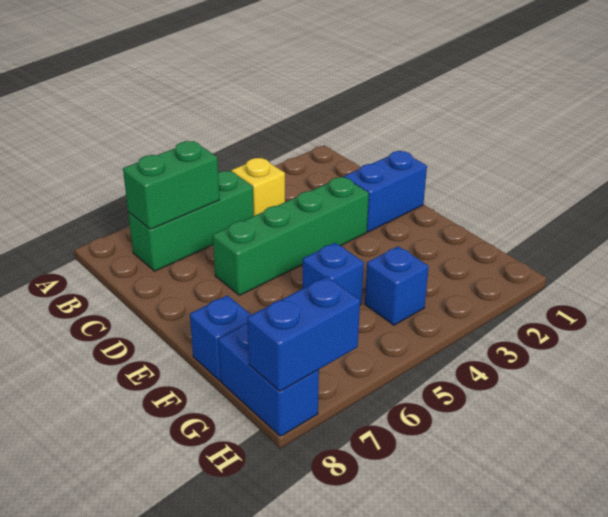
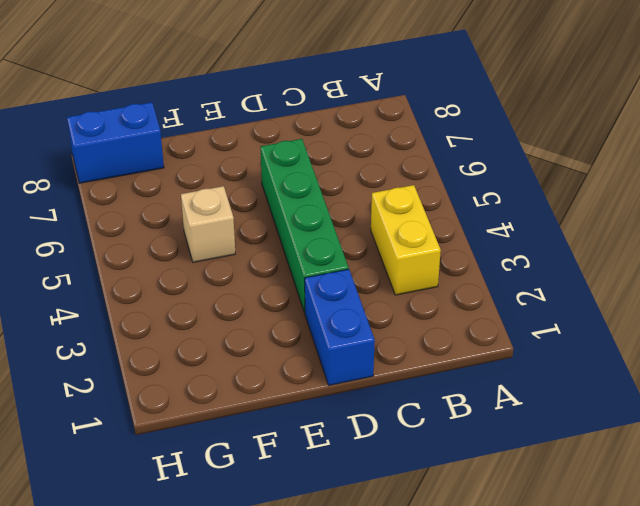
yellow brick B3:B4 level 1 -> yellow brick B4 level 1
tan brick F5 level 1 -> blue brick F5 level 1
none -> green brick B5:B7 level 1
none -> blue brick F8 level 1

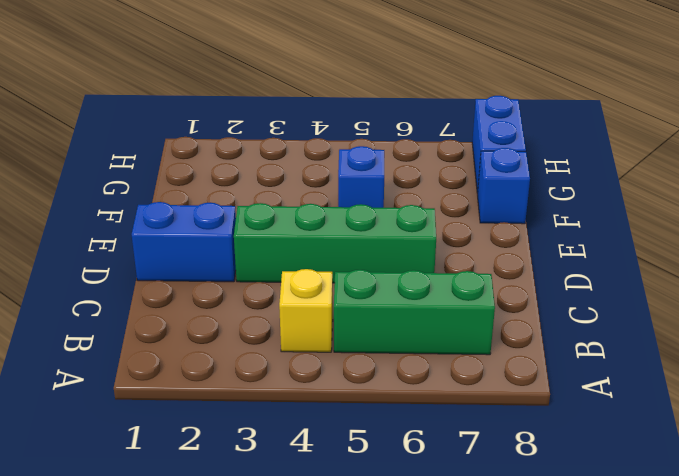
none -> blue brick G4 level 1
none -> green brick B6:B7 level 2

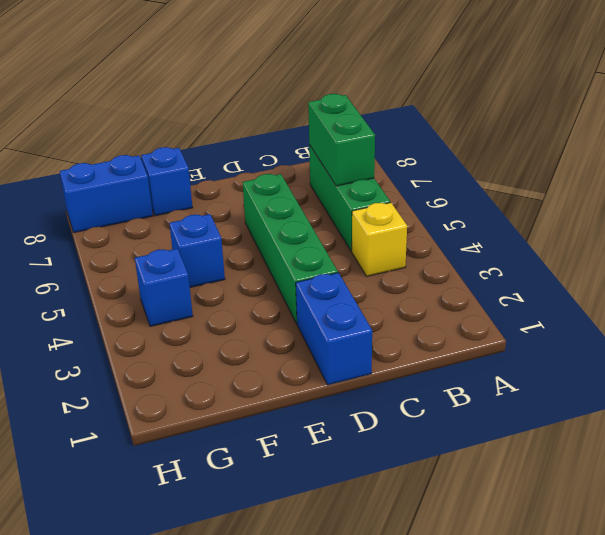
none -> blue brick H7:H8 level 2

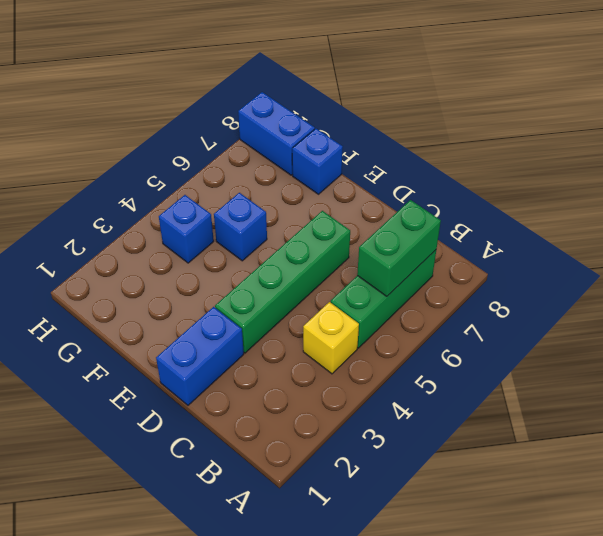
none -> blue brick H7:H8 level 2

